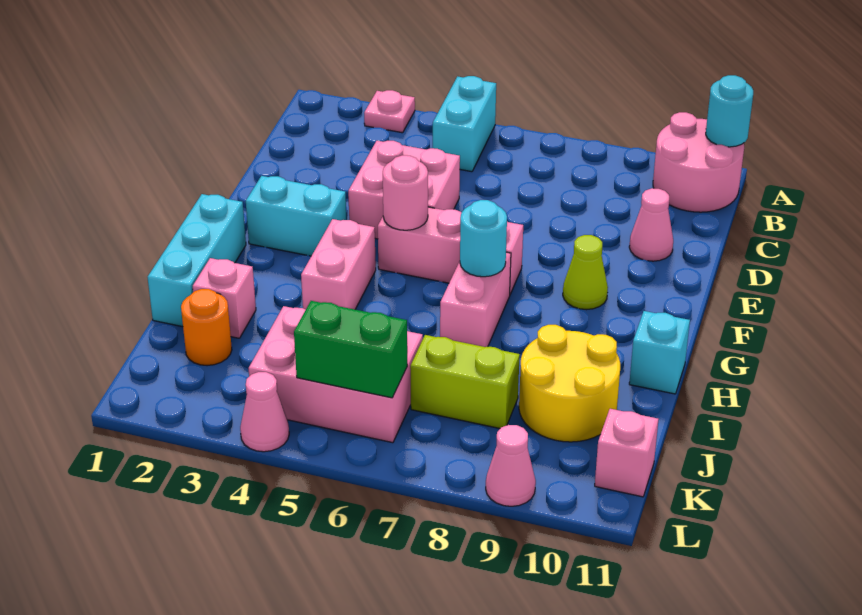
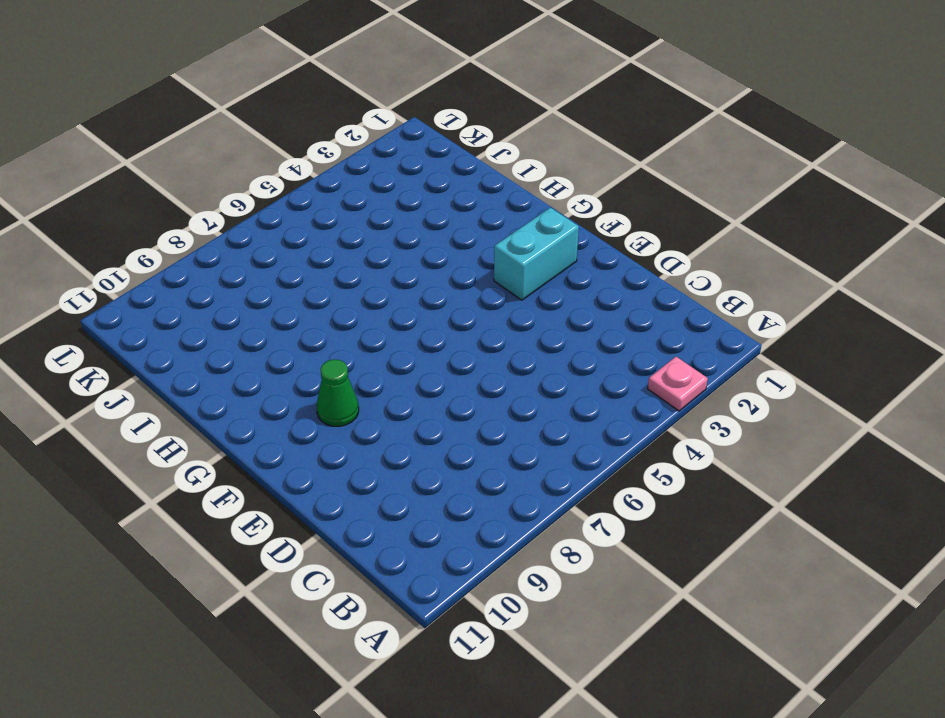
green cone F9 level 1 -> lime cone F9 level 1
none -> cyan brick A5:B5 level 1
none -> pink round brick A10:B11 level 1
none -> pink brick D4:E5 level 1

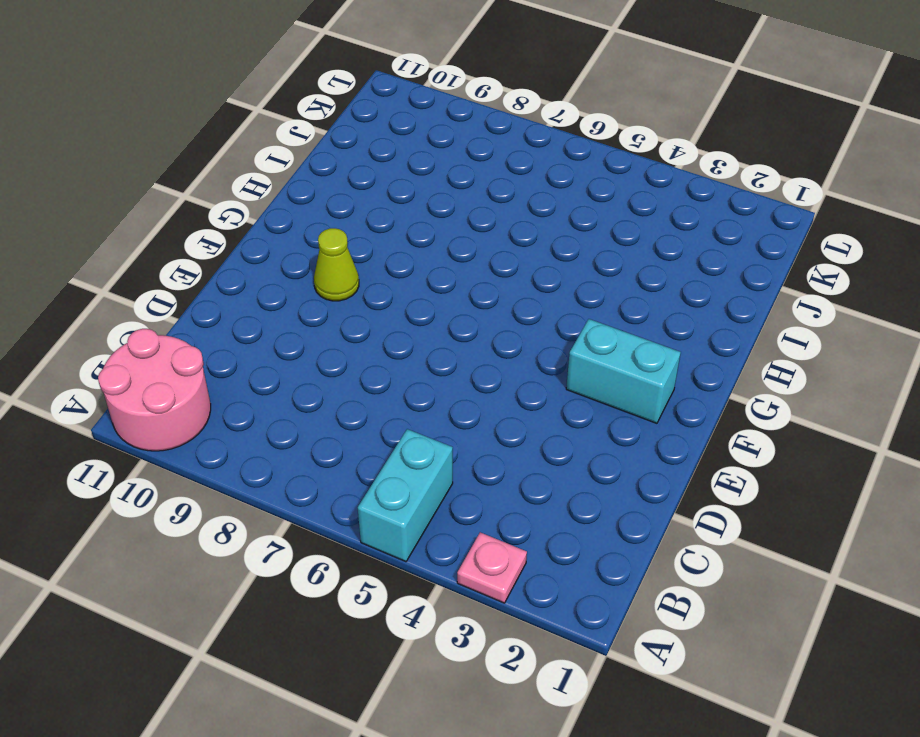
none -> pink brick D4:E5 level 1
none -> pink cone D10 level 1
none -> pink brick F5:F7 level 1

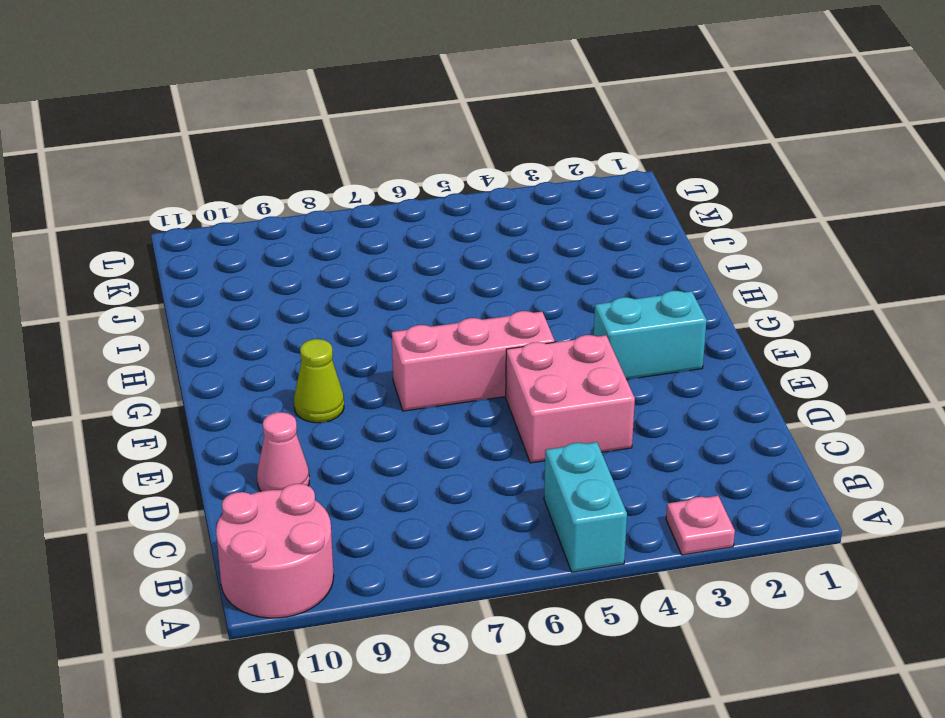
none -> cyan brick G1:I1 level 1
none -> pink brick G4:H4 level 1
none -> pink brick G7:H7 level 1

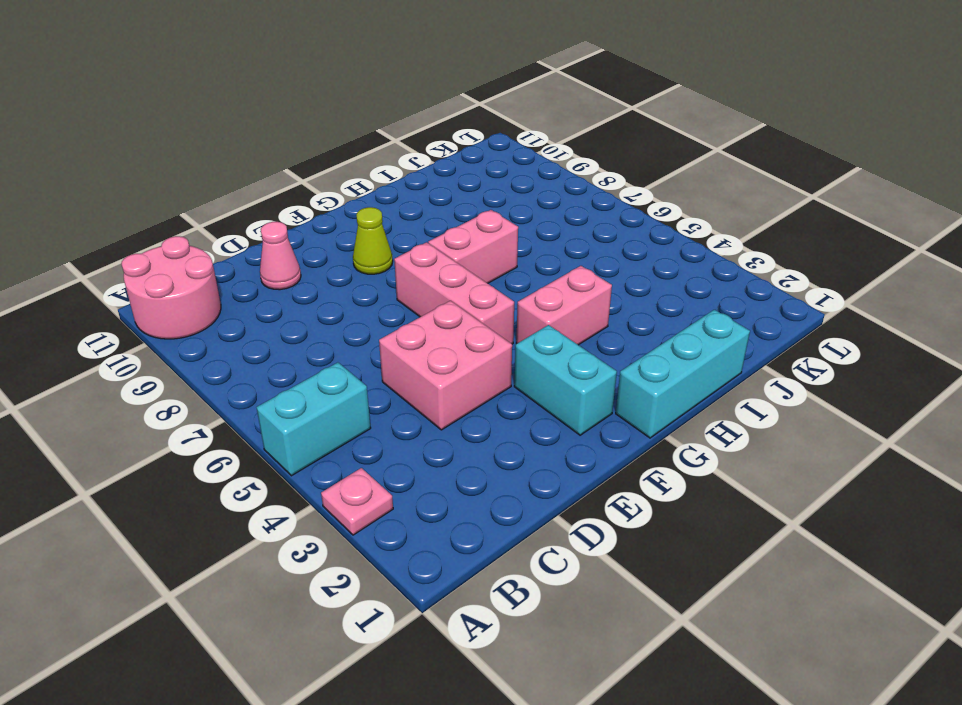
none -> cyan brick H11 level 1
none -> pink brick I2 level 1
none -> yellow round brick I9:J10 level 1

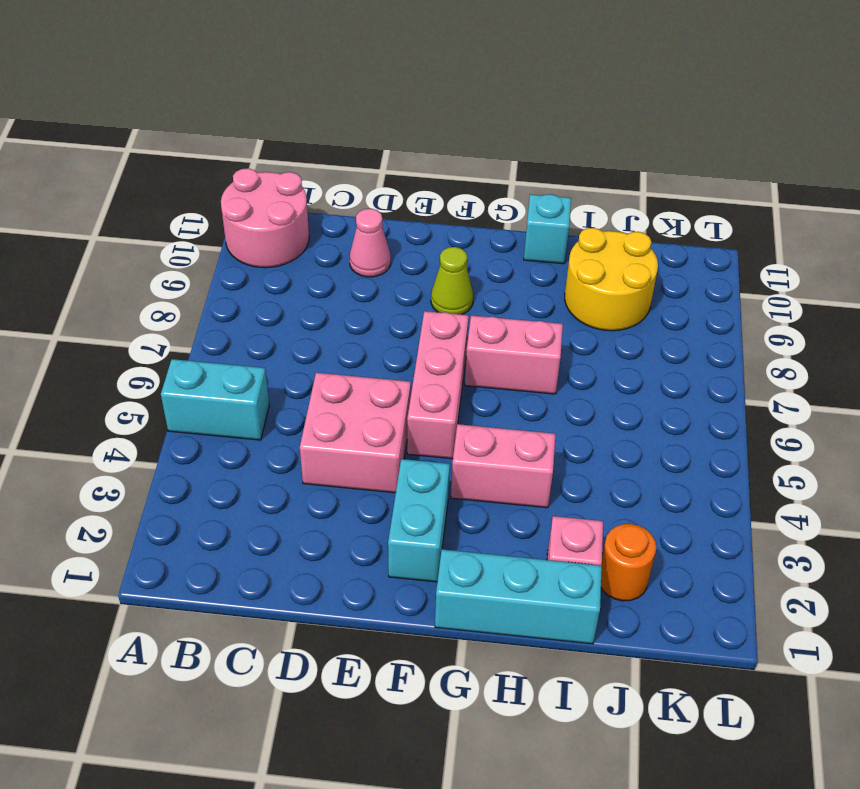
none -> pink plate A3 level 1
none -> pink brick J4:K6 level 1
none -> lime brick J7:J8 level 1

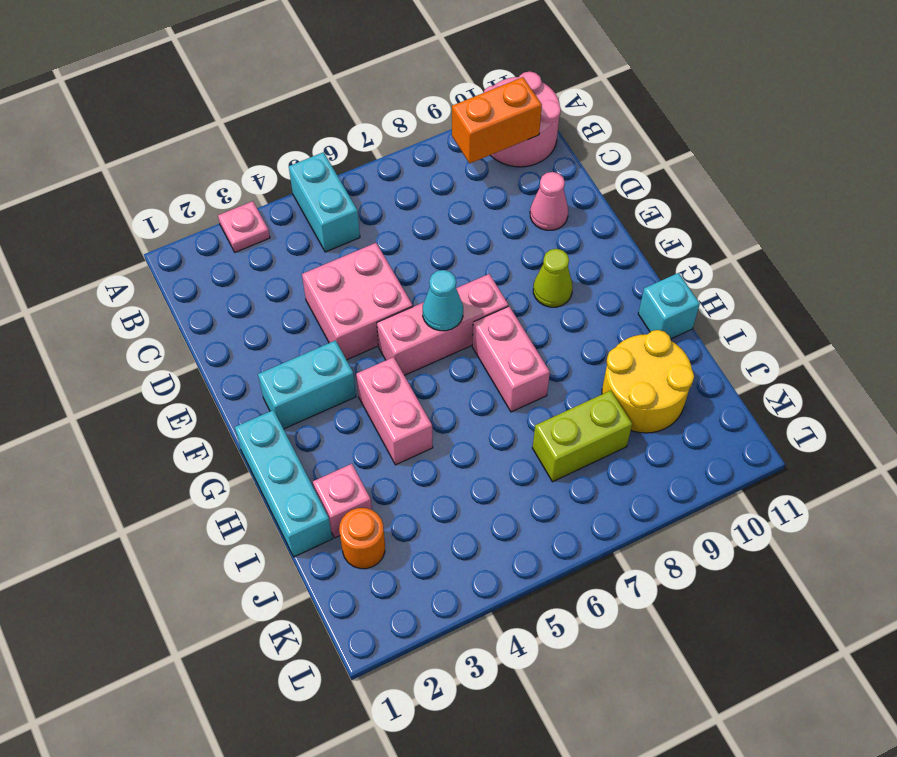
orange brick B9:B10 level 2 -> none
cyan cone F6 level 2 -> none
none -> pink brick J4:K6 level 1
none -> pink brick K11 level 1
none -> pink cone L4 level 1

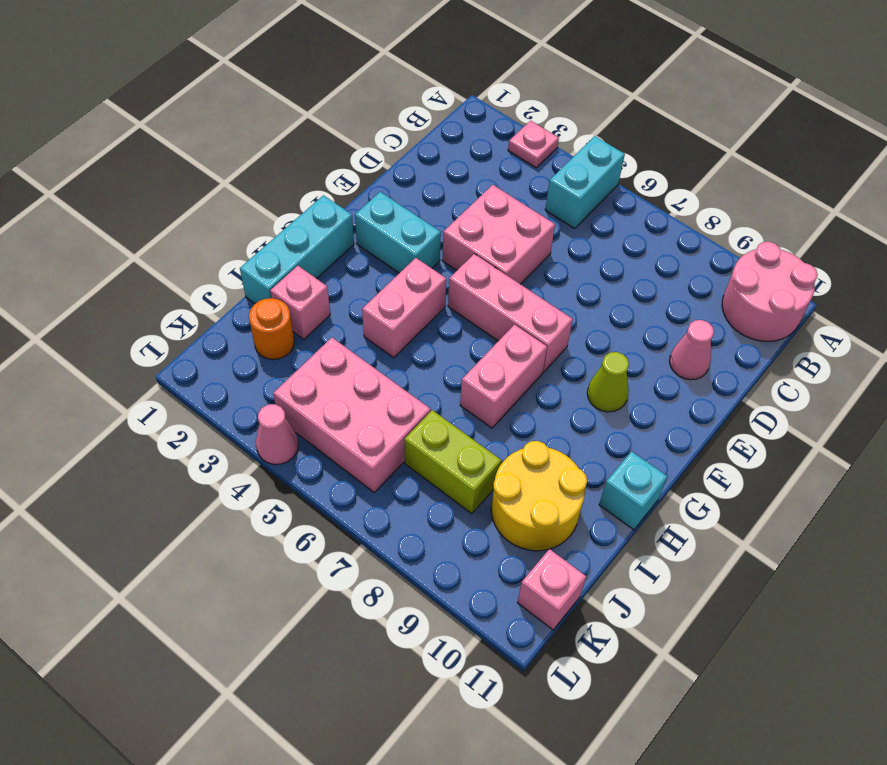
none -> pink cone L9 level 1
none -> cyan round brick A11 level 2
none -> pink round brick F5 level 2

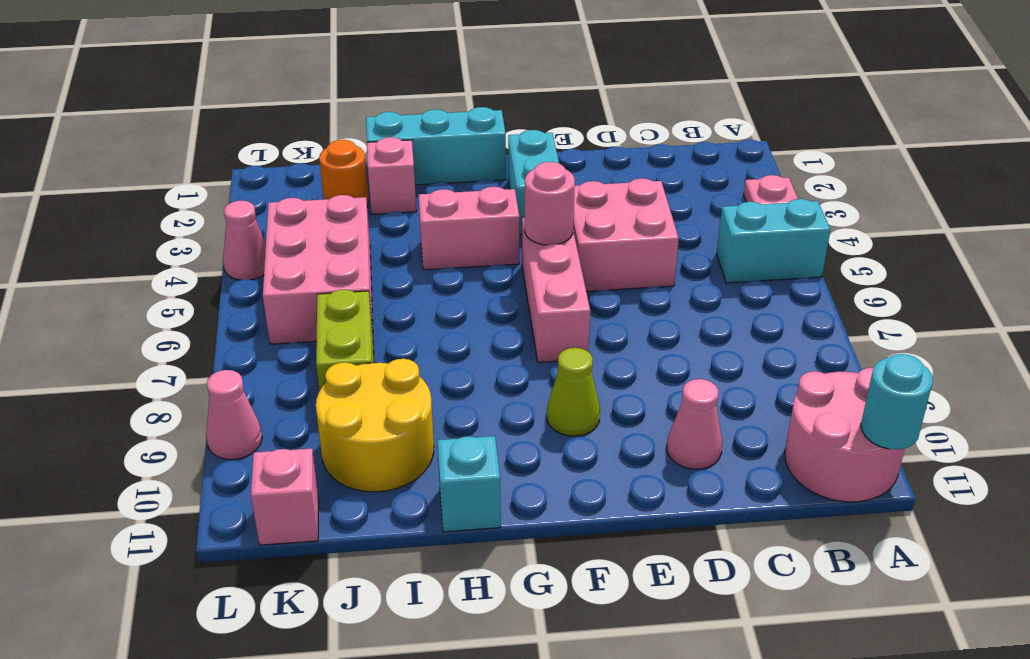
none -> pink brick G7:H7 level 1
none -> cyan round brick G7 level 2
none -> green brick K5:K6 level 2

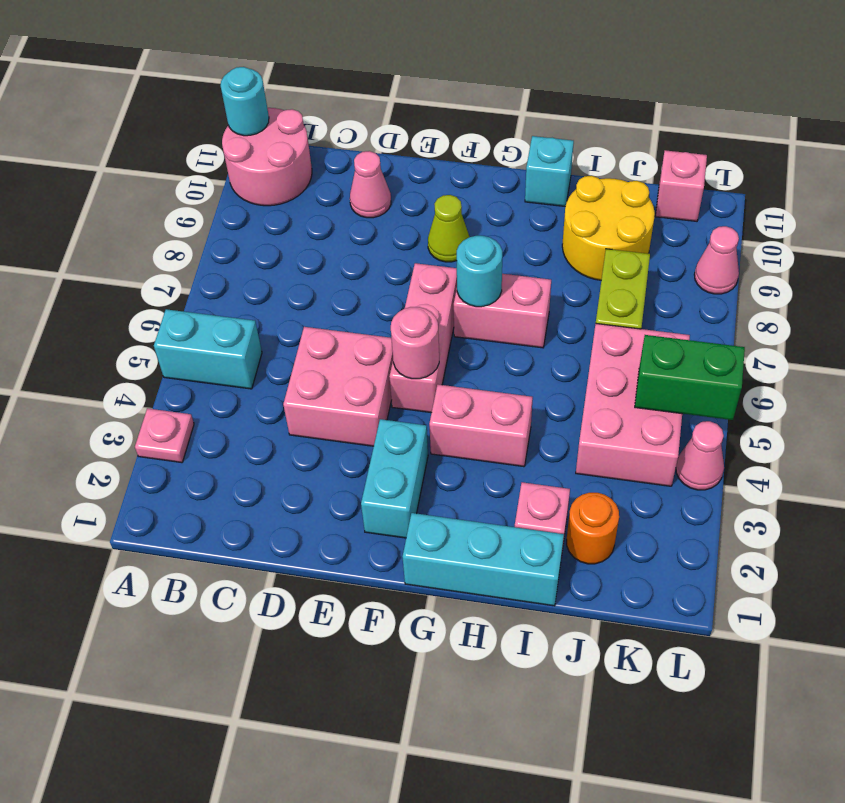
green brick K5:L5 level 2 -> green brick K5:K6 level 2

